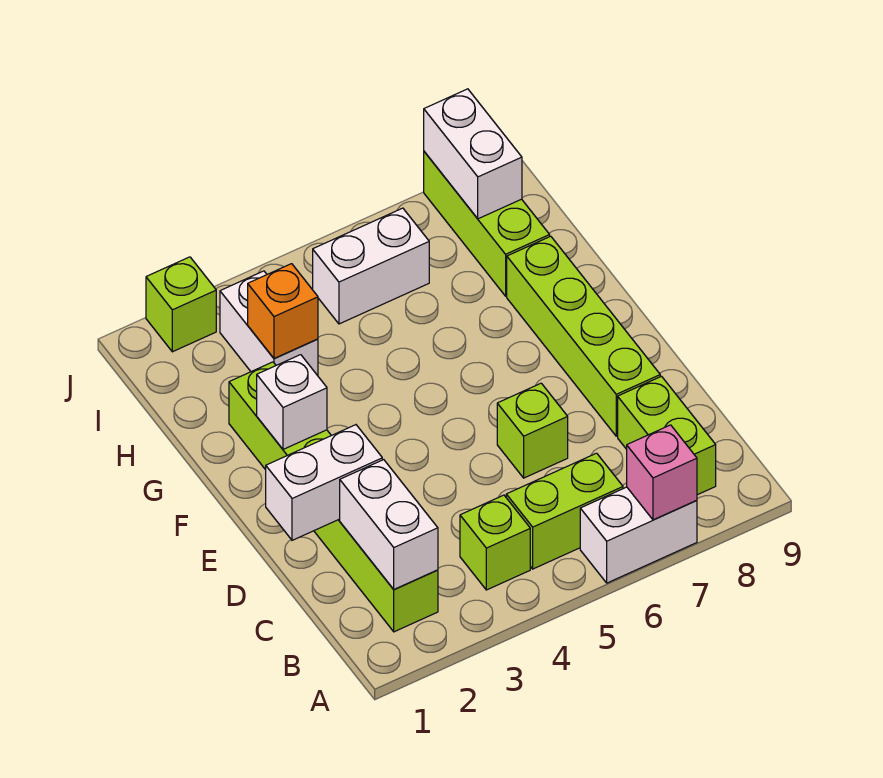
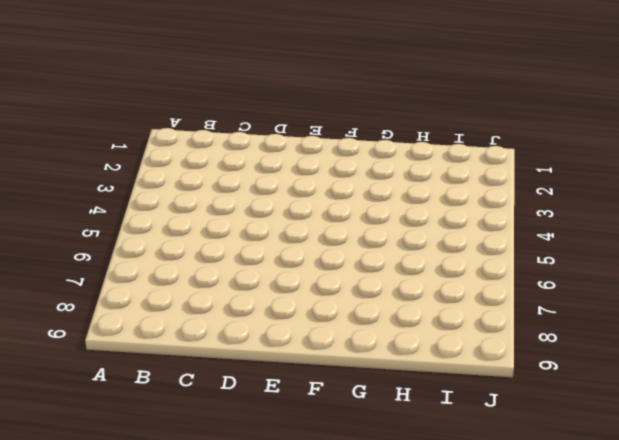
none -> white brick A6:A7 level 1
none -> lime brick B2:G2 level 1
none -> lime brick B4 level 1

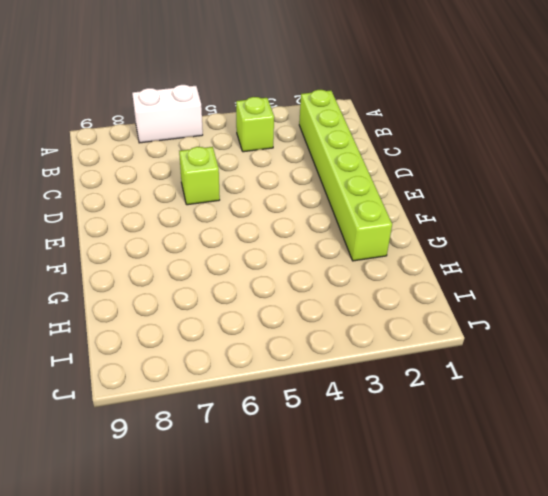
none -> lime brick B5:B6 level 1
none -> lime brick B8:C8 level 1
none -> lime brick D8:G8 level 1

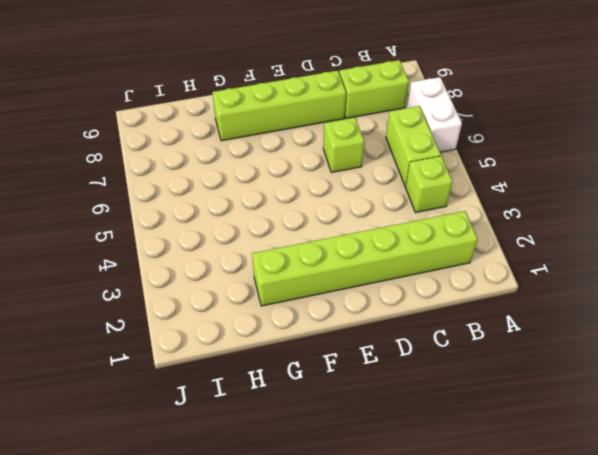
none -> white brick H3:I3 level 1
none -> lime brick H8:J8 level 1
none -> white brick I5:I6 level 1

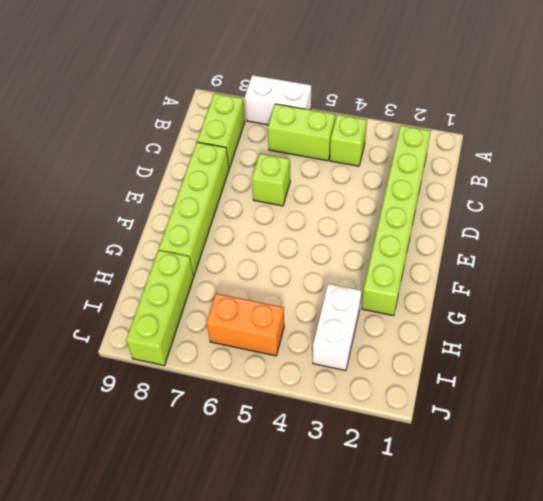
orange brick I5:I6 level 1 -> white brick I5:I6 level 1
none -> lime brick J2 level 1
none -> pink brick A7 level 2
none -> white brick B2:C2 level 2

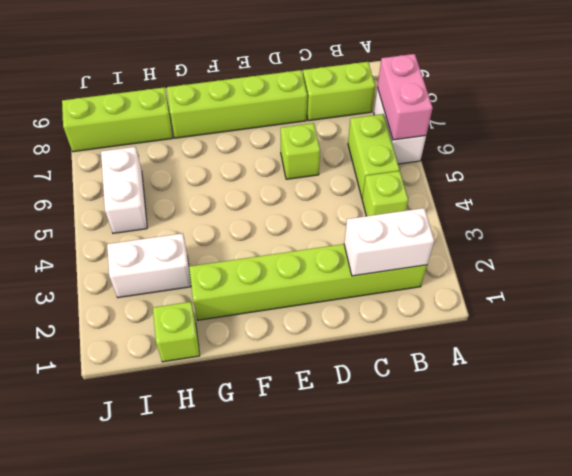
pink brick A6:A7 level 2 -> pink brick A7 level 2
lime brick H1 level 1 -> lime brick J2 level 1
none -> white brick D1:D2 level 2
none -> white brick F2 level 2
none -> orange brick H3 level 2

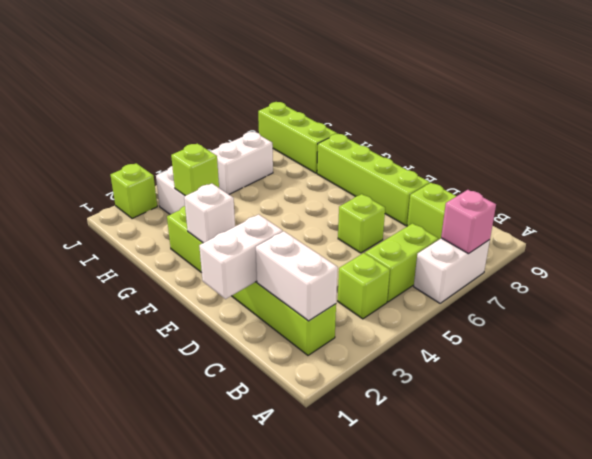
lime brick H3 level 2 -> orange brick H3 level 2
none -> white brick I8:J8 level 2

